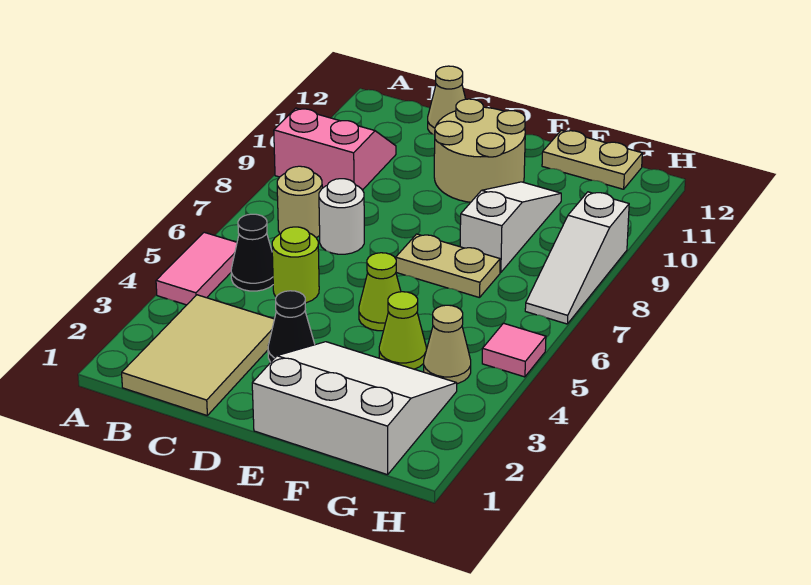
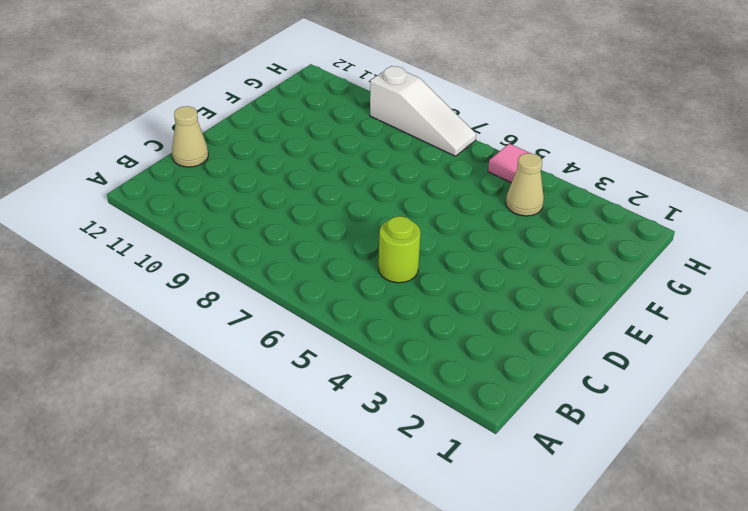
none -> pink tile A4:A5 level 1
none -> pink slope A9:B10 level 1 top 9
none -> tan tile B1:C3 level 1

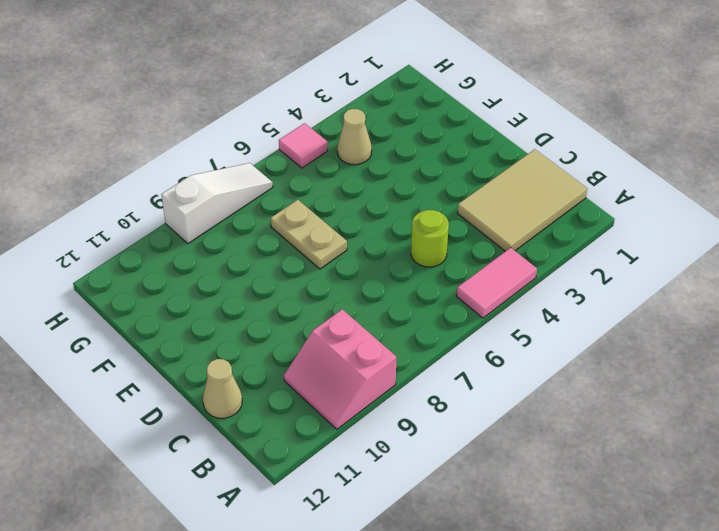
none -> black cone B5 level 1
none -> tan round brick B7 level 1
none -> white round brick C7 level 1

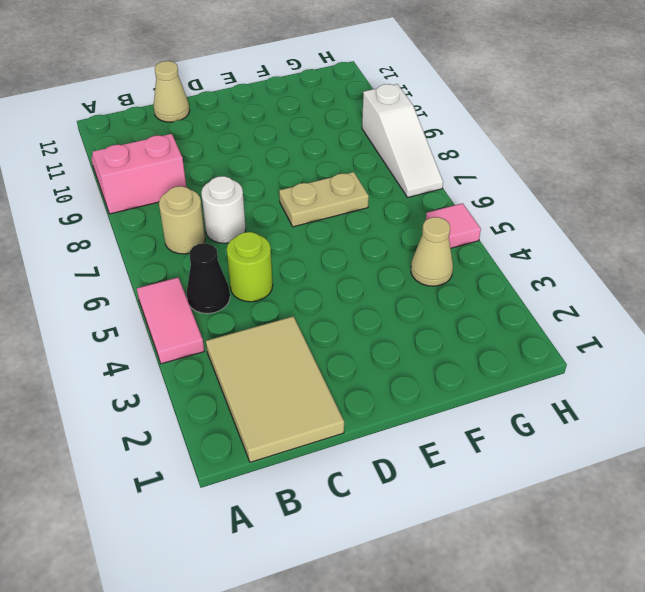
none -> black cone D3 level 1
none -> tan round brick D10:E11 level 1
none -> white slope E1:G3 level 1 top 1

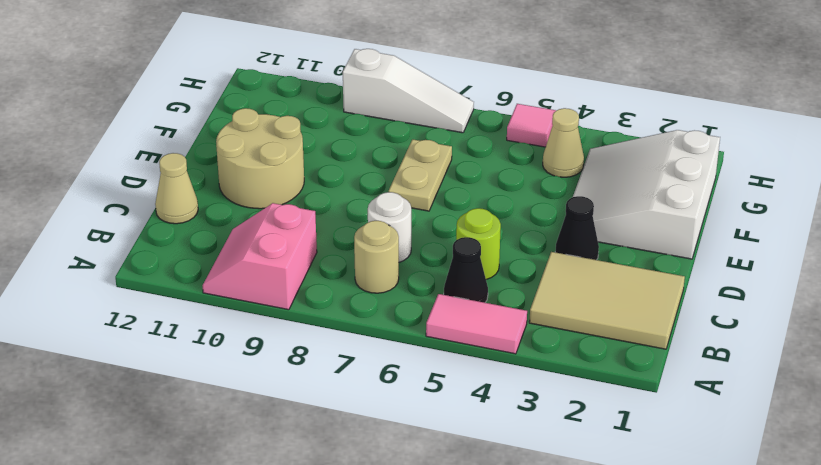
none -> lime cone E5 level 1
none -> lime cone F4 level 1
none -> white slope F8:F10 level 1 top 8

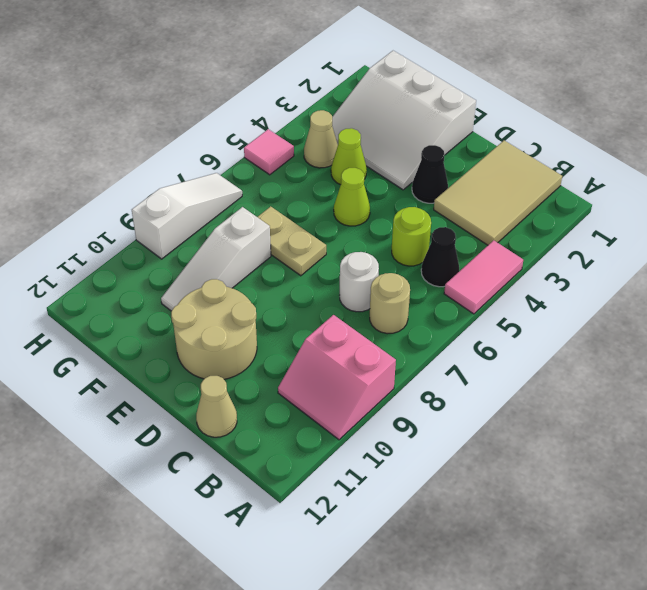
none -> tan plate F12:G12 level 1

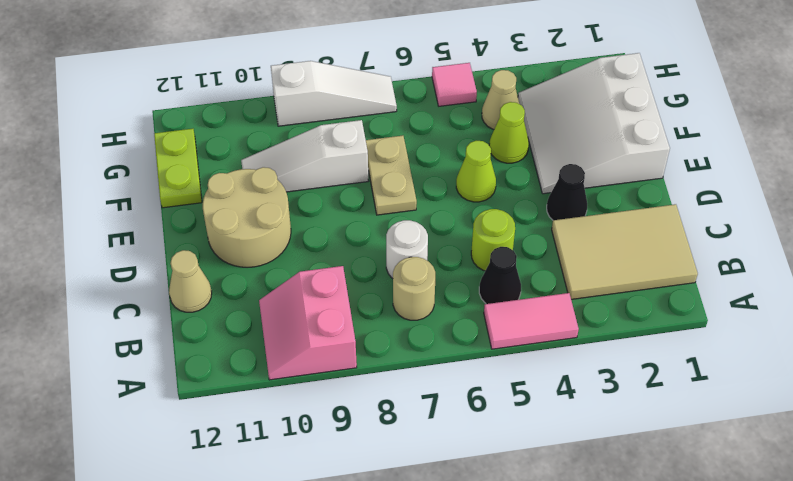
lime plate F12:G12 level 1 -> tan plate F12:G12 level 1

